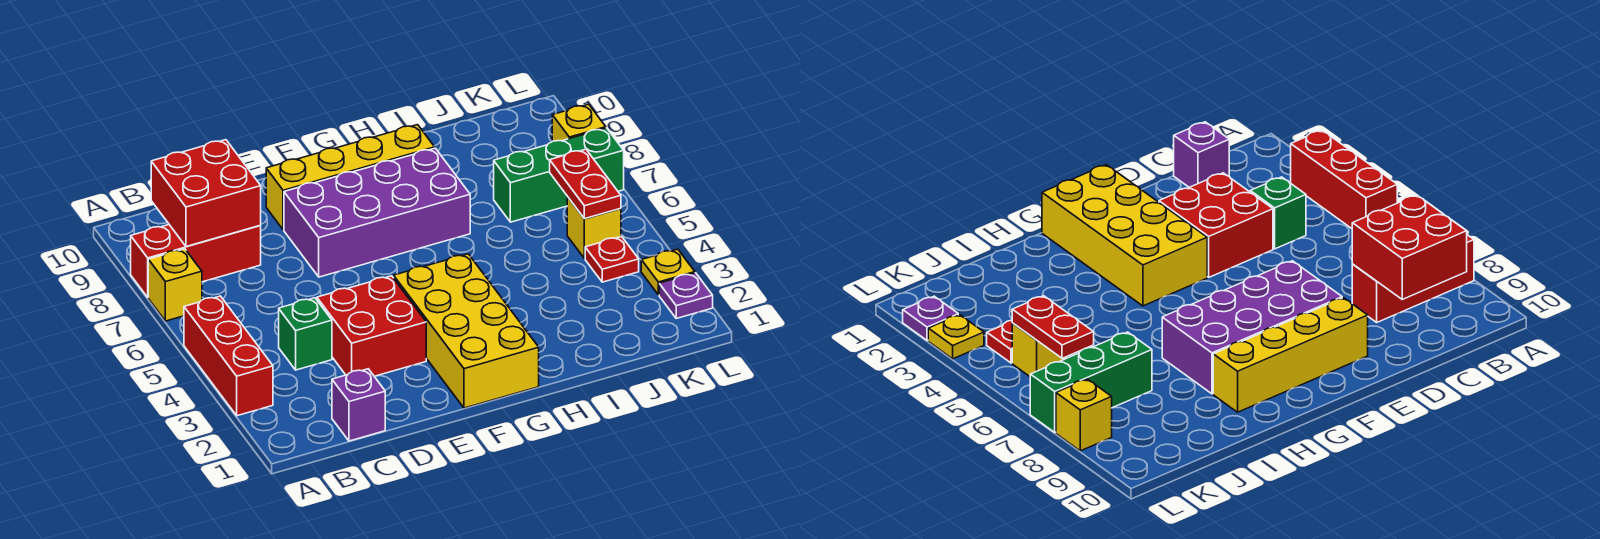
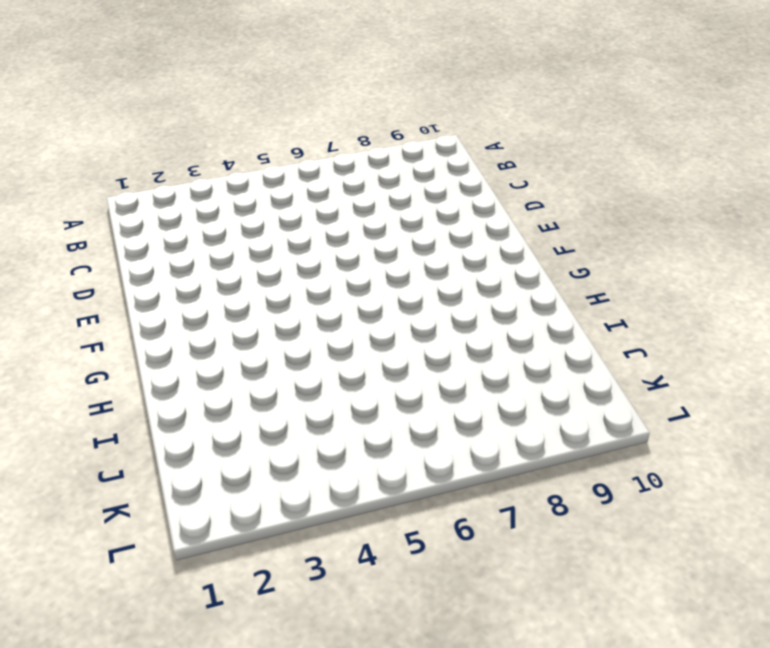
none -> red brick A3:A5 level 1
none -> yellow brick A7 level 1
none -> red brick A8:C8 level 1

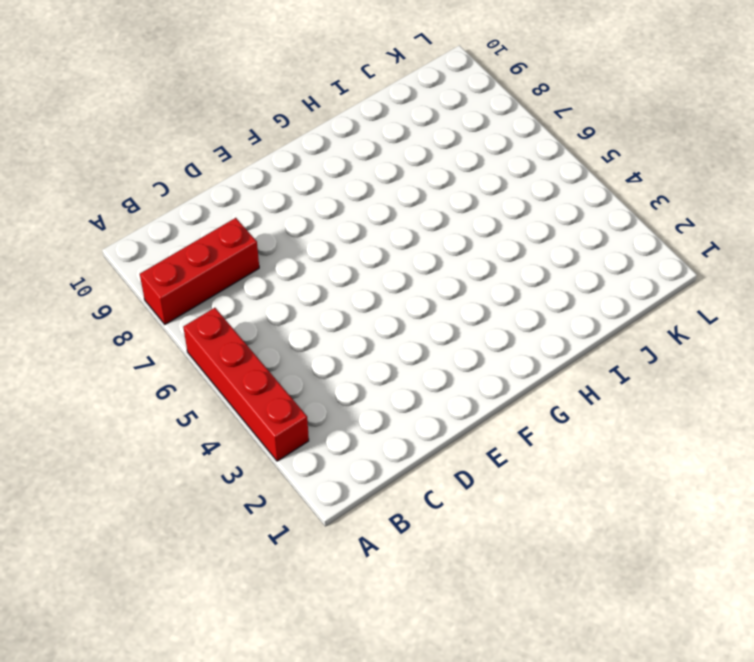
red brick A3:A6 level 1 -> red brick A3:A5 level 1
none -> yellow brick A7 level 1
none -> purple brick C1 level 1
none -> green brick C4 level 1

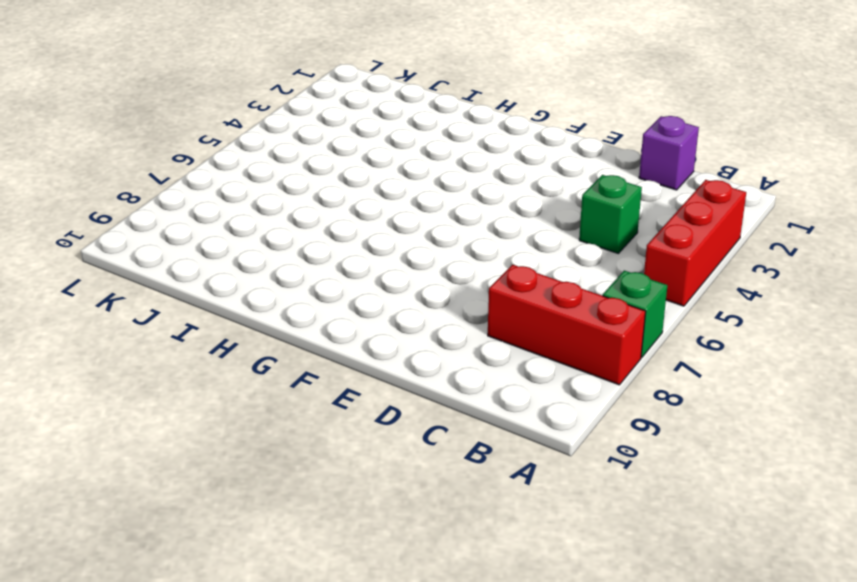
green brick A7 level 1 -> yellow brick A7 level 1
none -> red brick D3:E4 level 1
none -> purple brick E7:H8 level 1
none -> yellow brick E9:H9 level 1

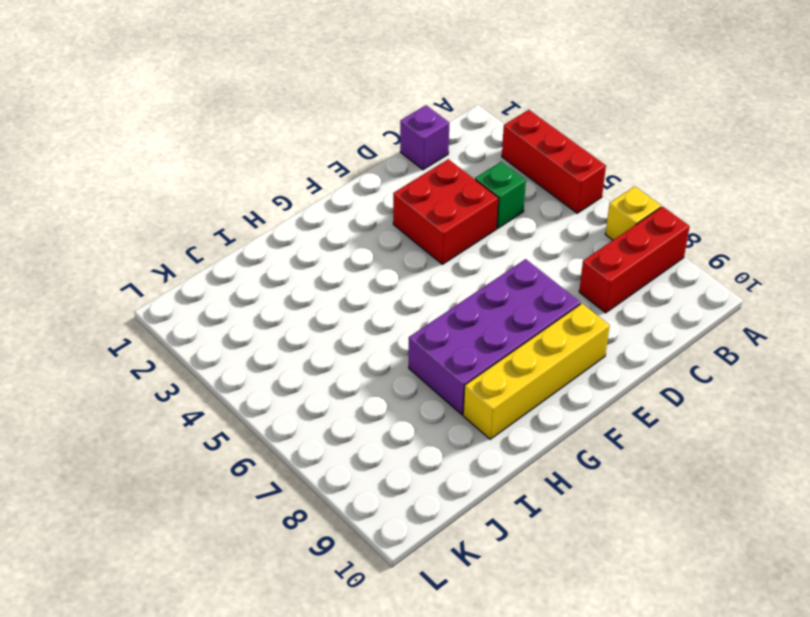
none -> yellow brick F1:G4 level 1
none -> green brick J7:L7 level 1
none -> red plate K4 level 1

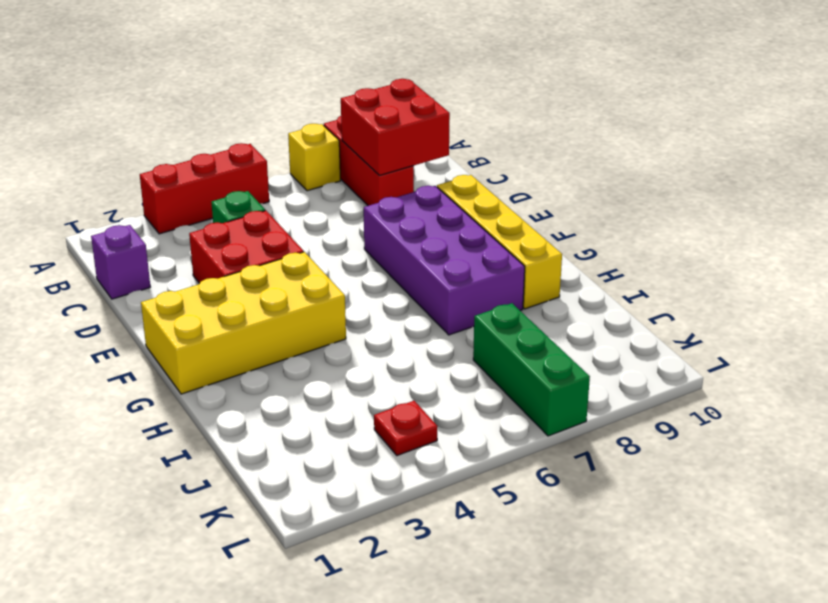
none -> yellow brick K5 level 1
none -> purple plate L2 level 1
none -> yellow plate L3 level 1

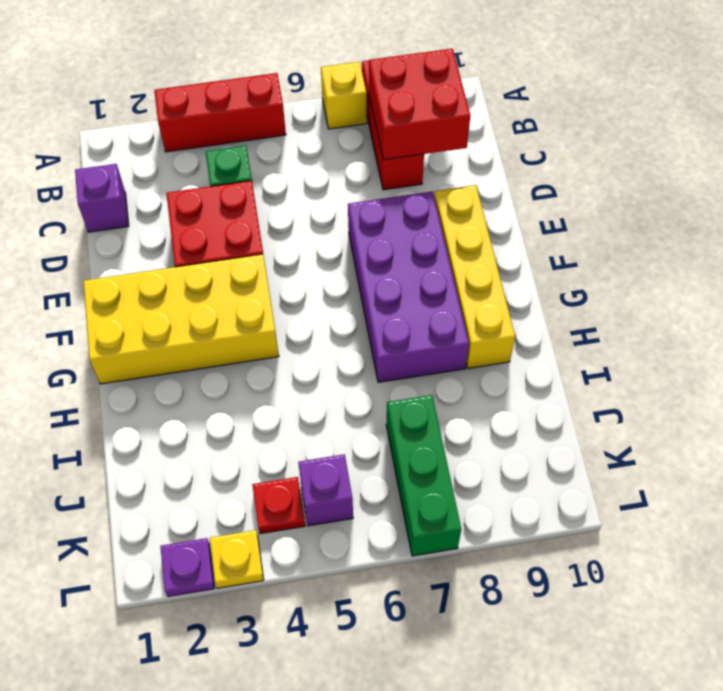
purple brick K5 level 1 -> yellow brick K5 level 1
none -> yellow brick L8 level 1
none -> red plate K5:K6 level 2

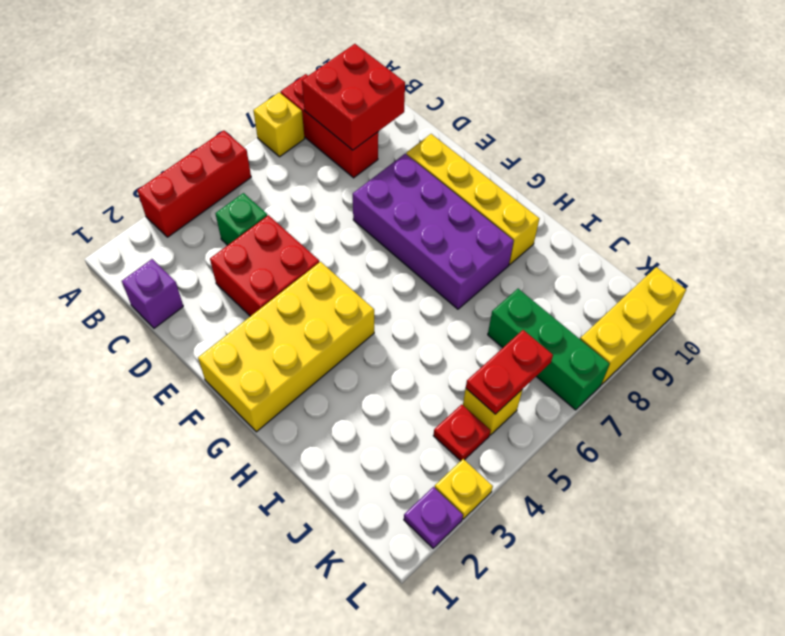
yellow brick L8:L10 level 1 -> yellow brick L8 level 1

